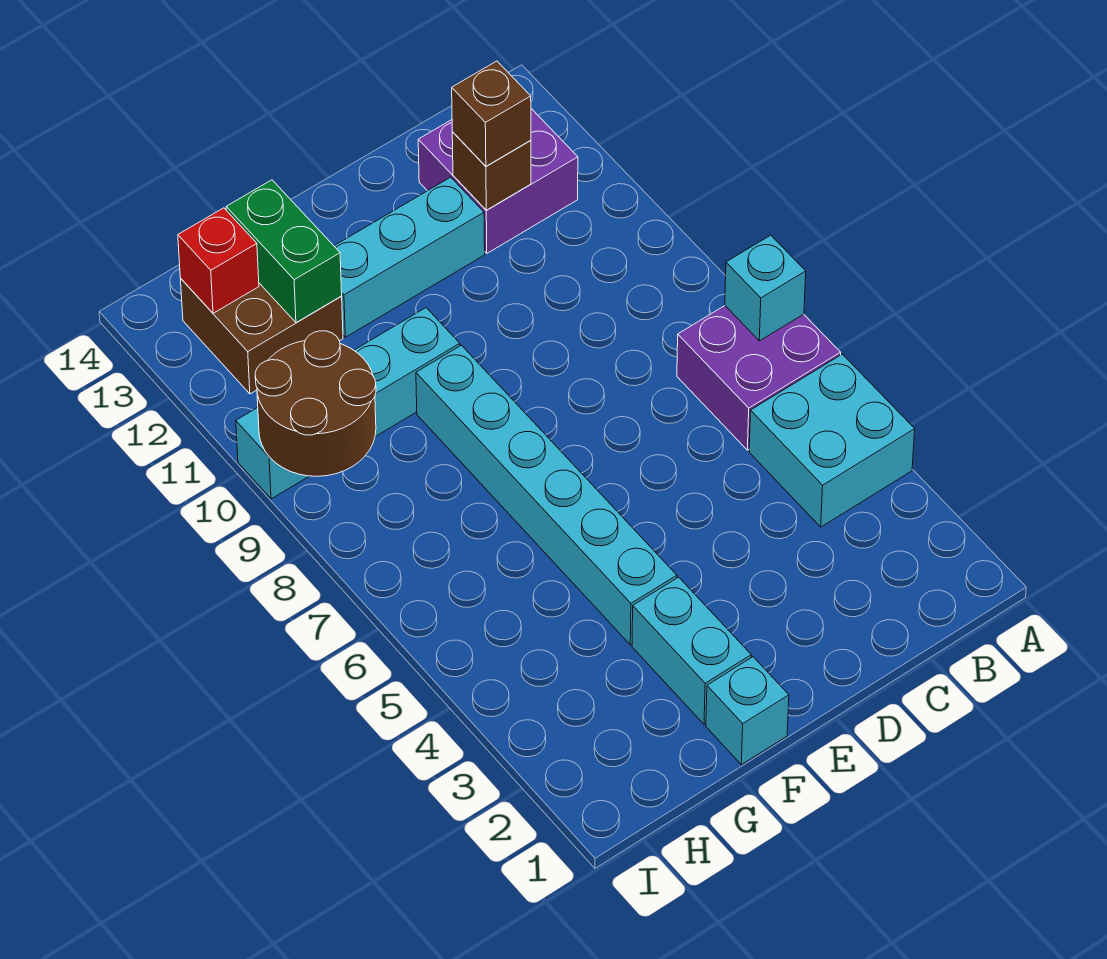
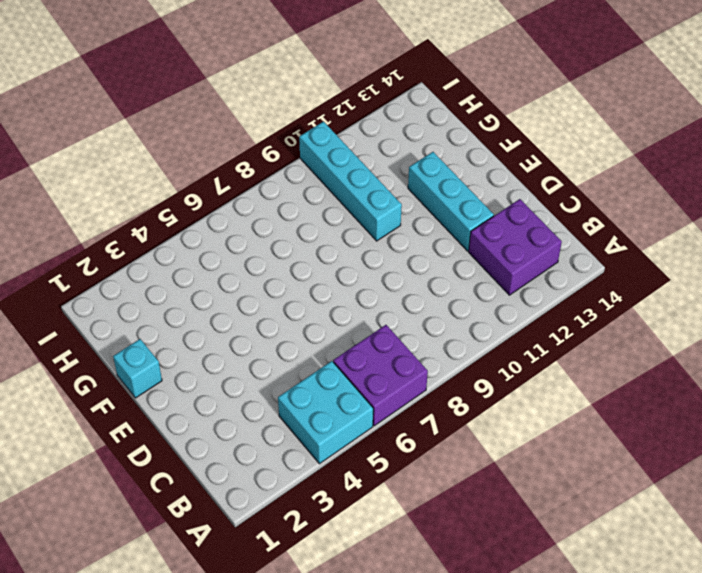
none -> cyan brick F2:F3 level 1
none -> cyan brick F4:F9 level 1
none -> brown brick G12:H13 level 1

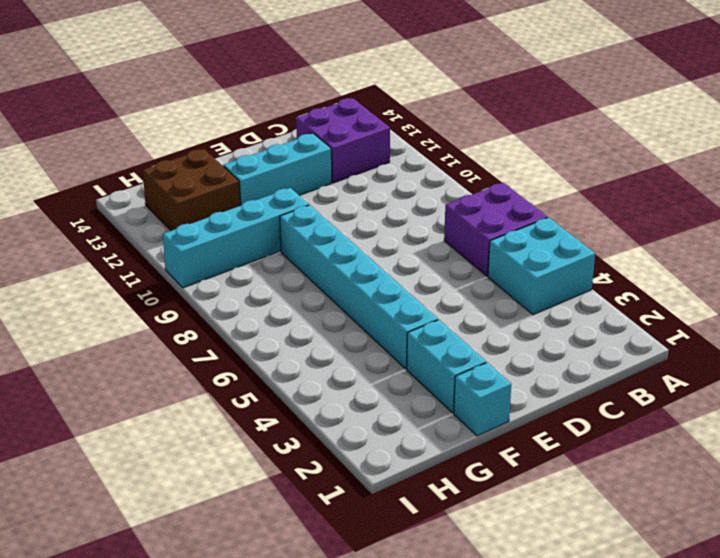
none -> cyan brick A7 level 2
none -> brown brick C12 level 2
none -> green brick G12:G13 level 2

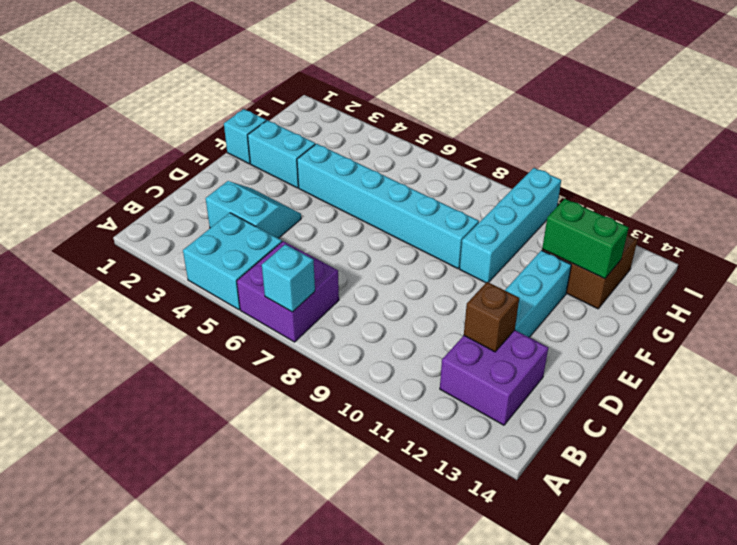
cyan slope C3:D4 level 1 top C -> none
none -> brown round brick H9:I10 level 2
none -> red brick H13 level 2
none -> brown brick C12 level 3

